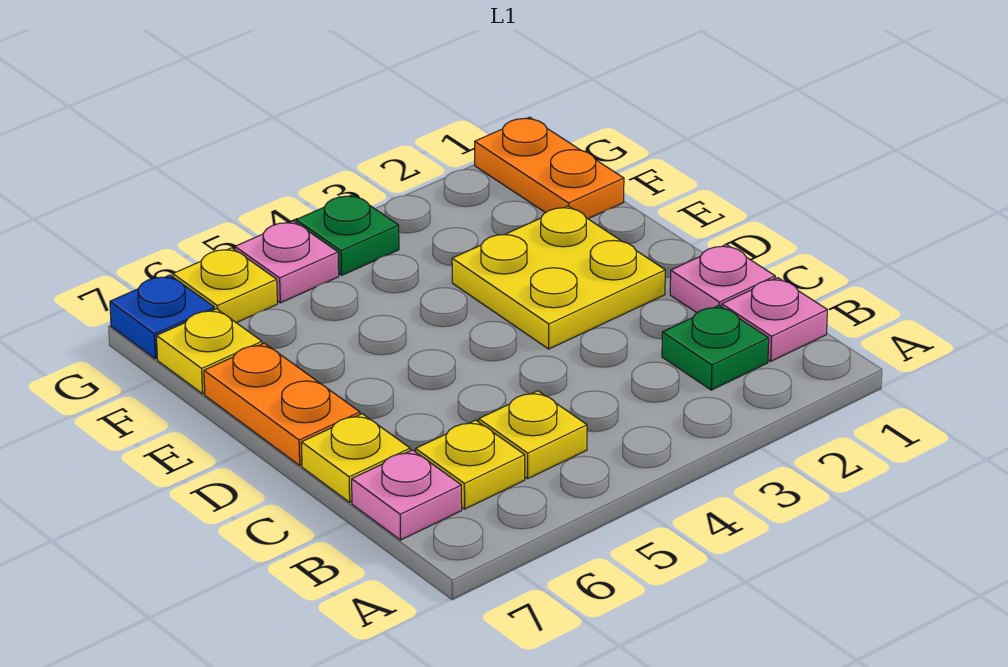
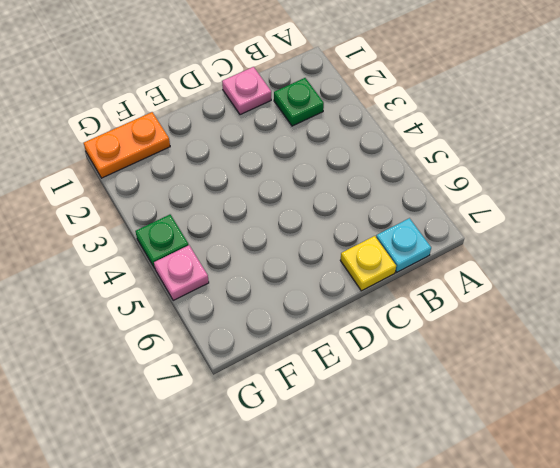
cyan plate B7 level 1 -> pink plate B7 level 1
none -> pink plate B1 level 1
none -> yellow plate B5 level 1
none -> yellow plate B6 level 1

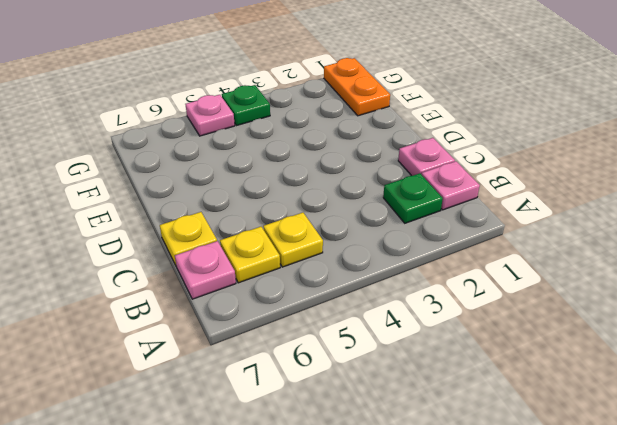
none -> yellow plate D2:E3 level 1
none -> orange plate D7:E7 level 1
none -> yellow plate F7 level 1

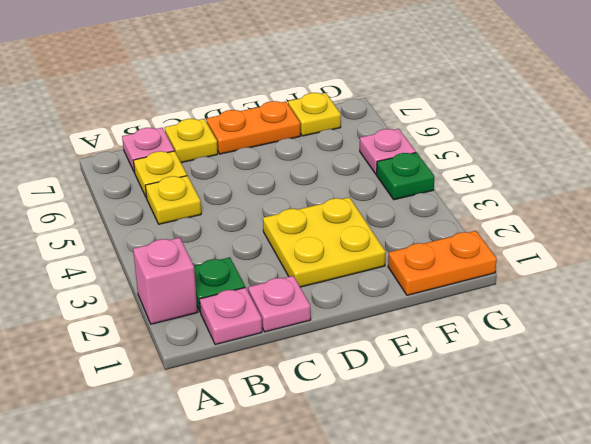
pink brick A2 level 1 -> none
none -> yellow plate G6 level 1
none -> blue plate G7 level 1

